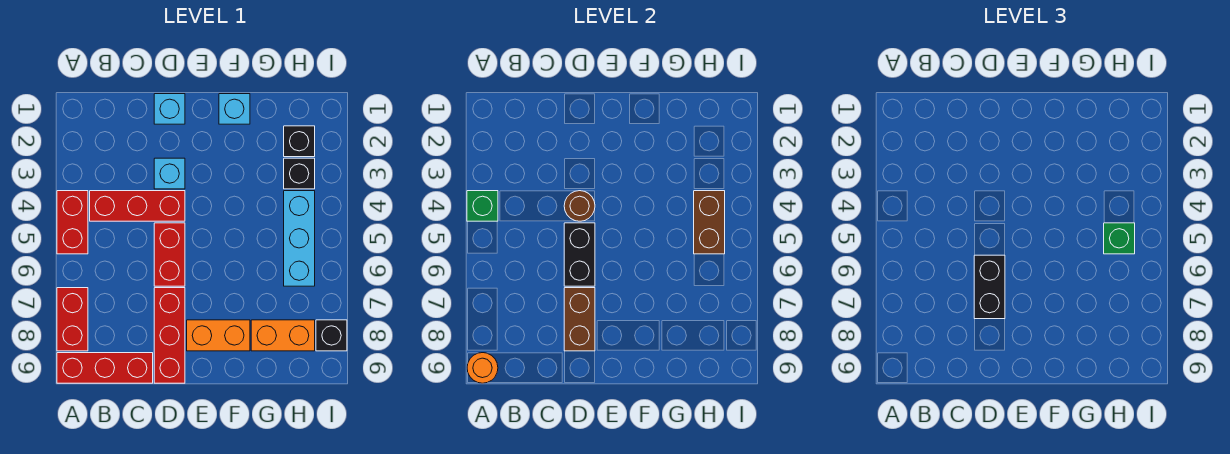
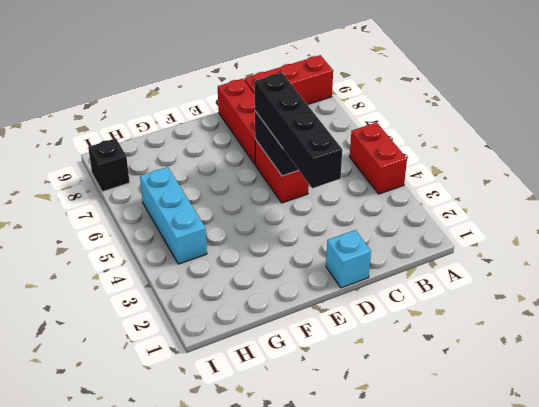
black brick D3:D6 level 3 -> black brick D6:D7 level 3
none -> red brick A7:A8 level 1
none -> red brick B4:D4 level 1
none -> cyan brick D3 level 1

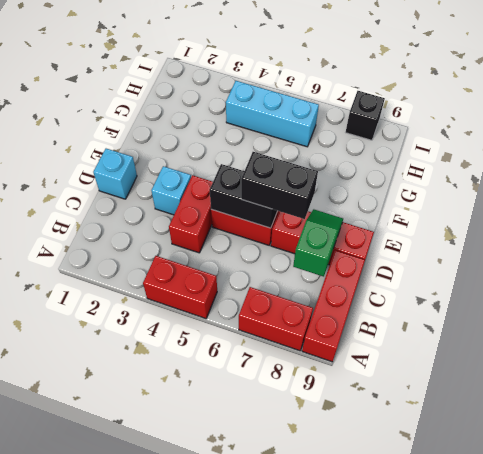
red brick C4:D4 level 1 -> red brick B4:D4 level 1
green slope C8:D8 level 2 top C -> brown brick D7:D8 level 2
none -> orange brick E8:F8 level 1
none -> cyan brick F1 level 1
none -> orange brick G8:H8 level 1

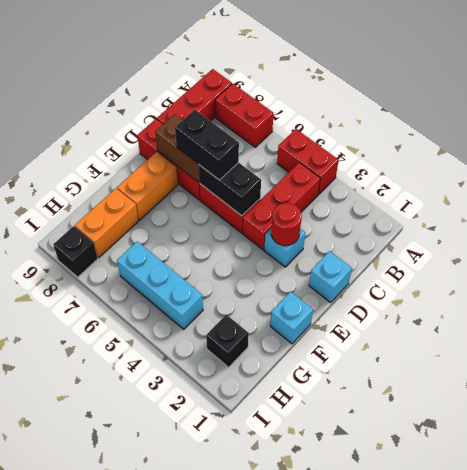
red round brick D3 level 2 -> none
none -> black brick H3 level 1
none -> green brick A4 level 2
none -> orange round brick A9 level 2

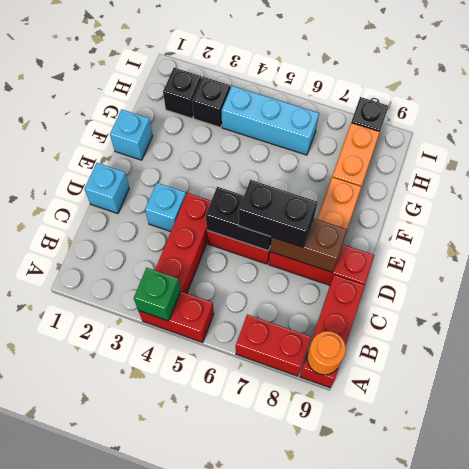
none -> brown round brick D4 level 2
none -> brown brick H4:H5 level 2
none -> green brick H5 level 3

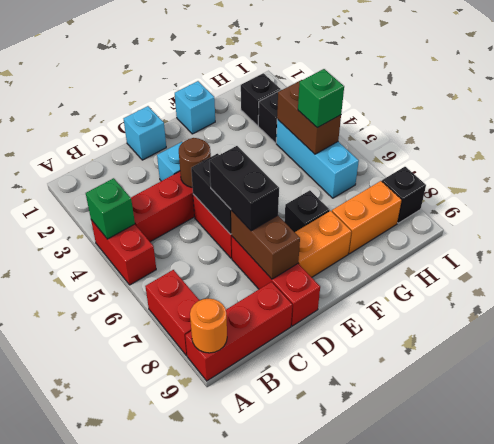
black brick F7 level 1 -> none

